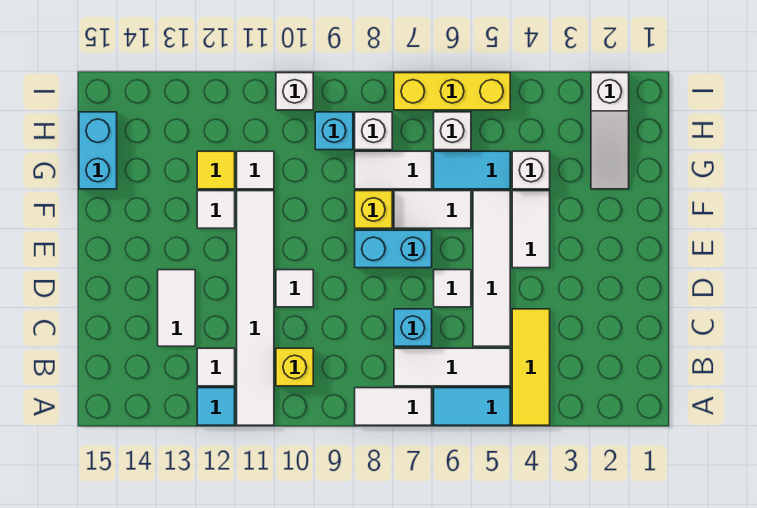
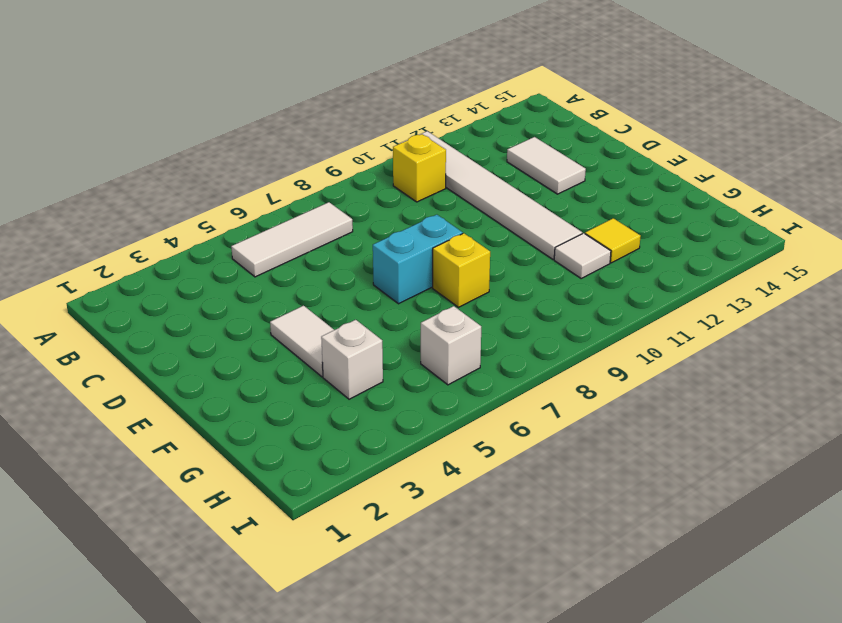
none -> yellow tile A4:C4 level 1
none -> cyan tile A5:A6 level 1
none -> white tile A7:A8 level 1
none -> cyan tile A12 level 1

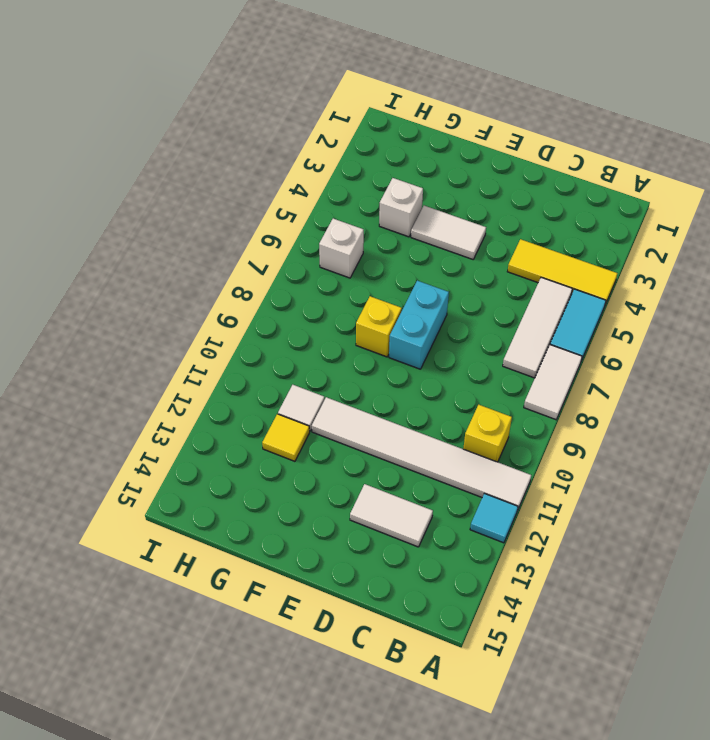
none -> white tile B12 level 1
none -> white tile C5:F5 level 1
none -> cyan brick C7 level 1
none -> white tile D6 level 1

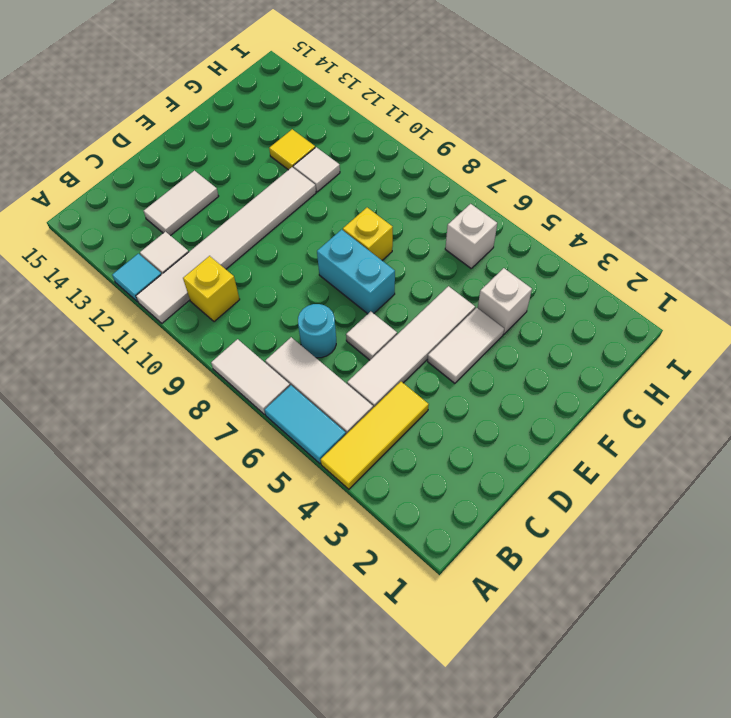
cyan round brick C7 level 1 -> cyan brick C7 level 1
none -> white tile D10 level 1
none -> white tile F6:F7 level 1
none -> white tile F12 level 1
none -> white slope G2:I2 level 1 top I

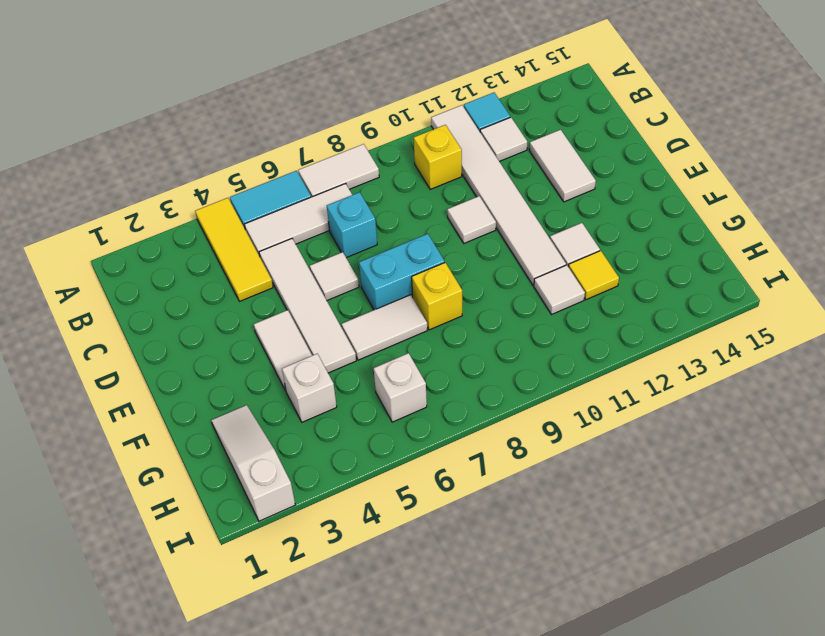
none -> cyan tile G5:G6 level 1
none -> white tile G7:G8 level 1
none -> cyan brick G15:H15 level 1
none -> white brick H8 level 1

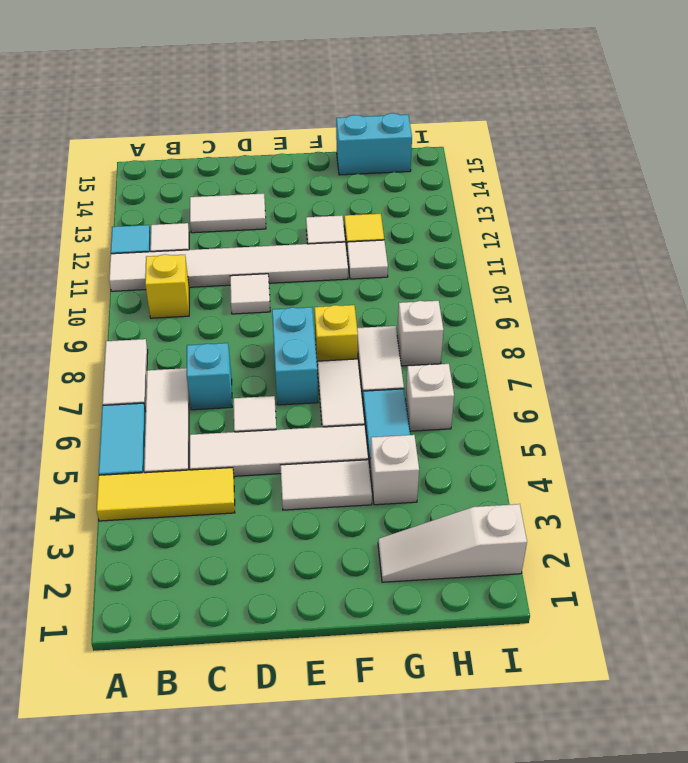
none -> cyan brick H9 level 1
none -> yellow brick I5:I7 level 1
none -> white brick I10 level 1

